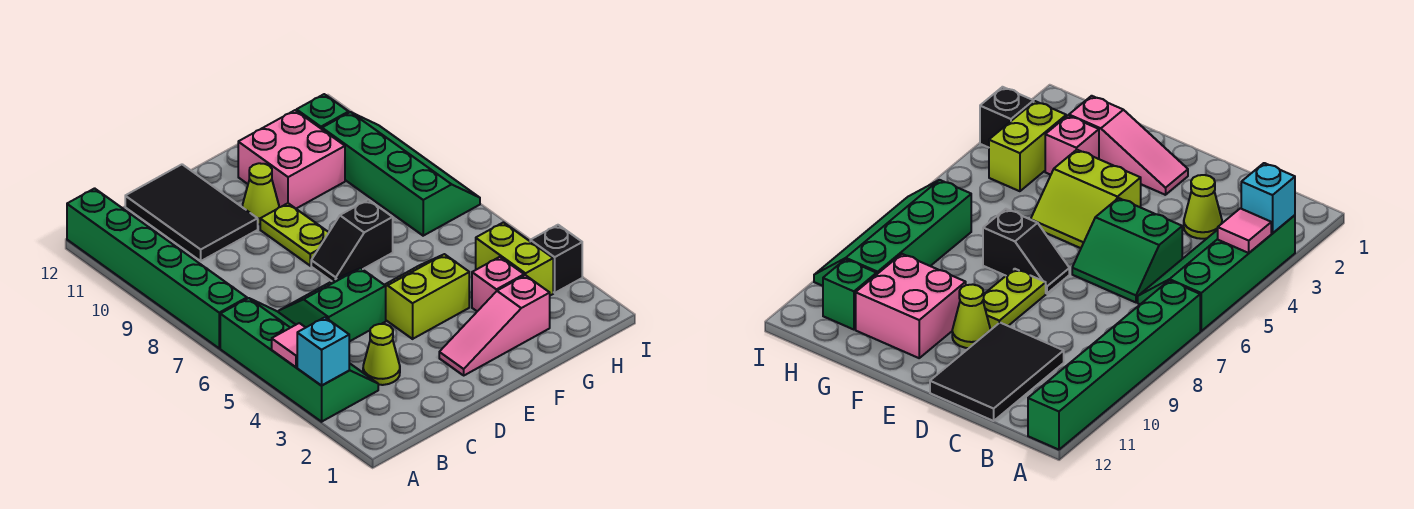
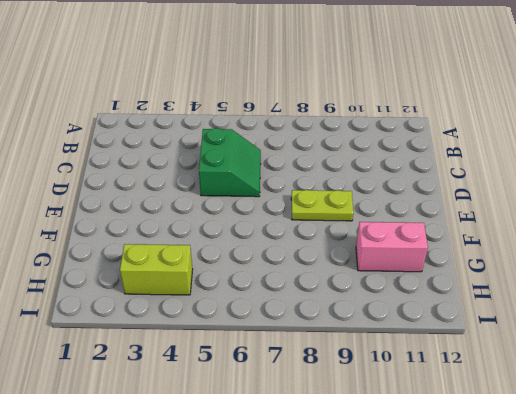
pink brick G10:G11 level 1 -> pink brick F10:G11 level 1
none -> green slope A3:B6 level 1 top A
none -> green brick A7:A12 level 1
none -> lime cone C3 level 1

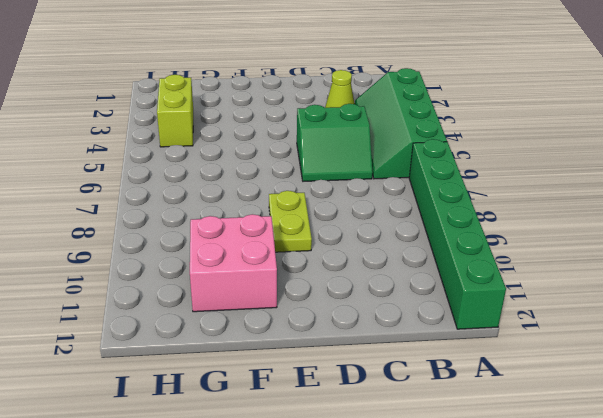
none -> black tile C10:D12 level 1
none -> pink slope E2:G2 level 1 top G
none -> lime slope E4:F5 level 1 top 4

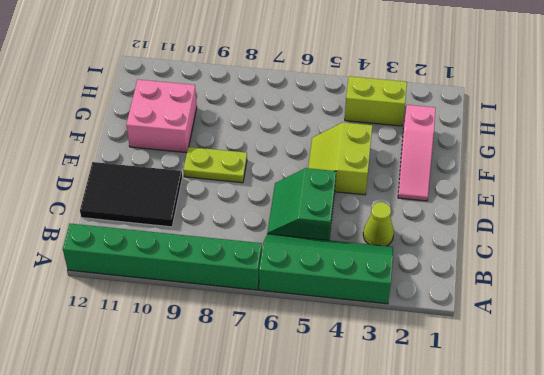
none -> black slope E7:F7 level 1 top F
none -> lime cone E10 level 1
none -> pink brick G3 level 1

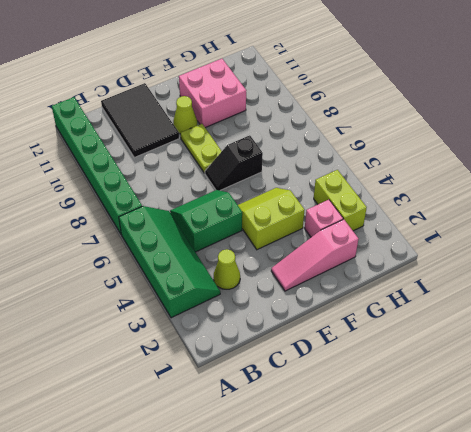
none -> green slope H7:I10 level 1 top H
none -> green brick H11 level 1
none -> black brick I3 level 1

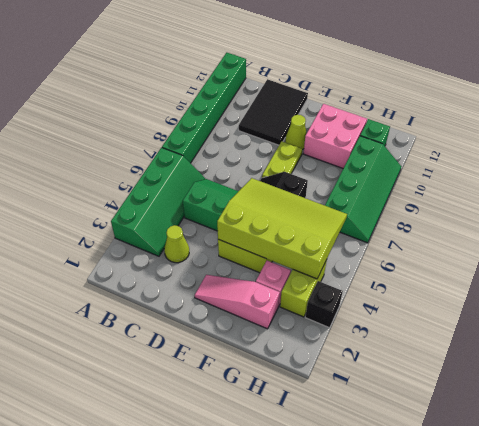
lime slope E4:H6 level 2 top 4 -> none
none -> cyan brick A3 level 2
none -> pink tile A4 level 2

